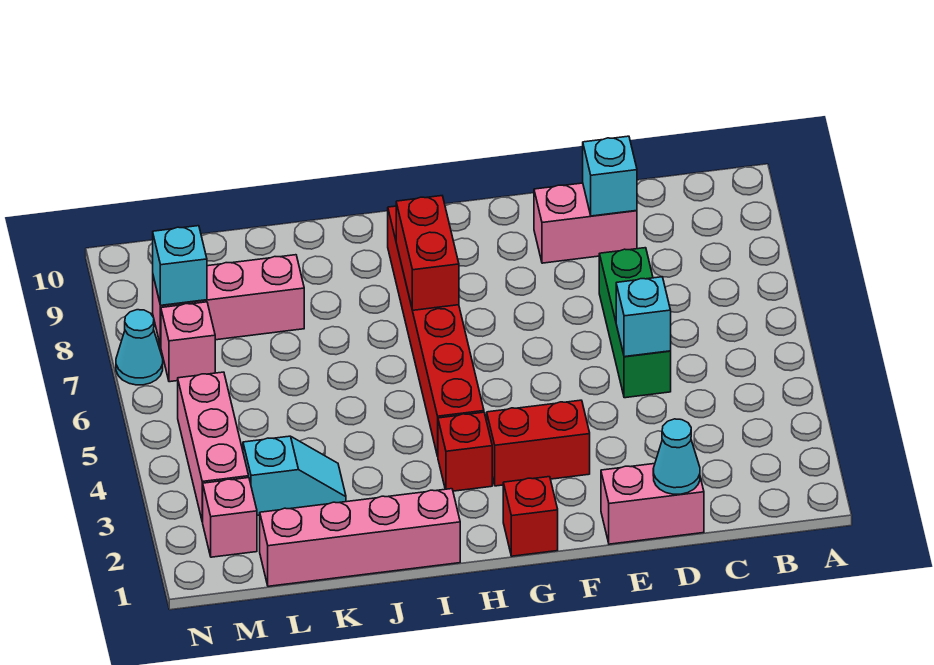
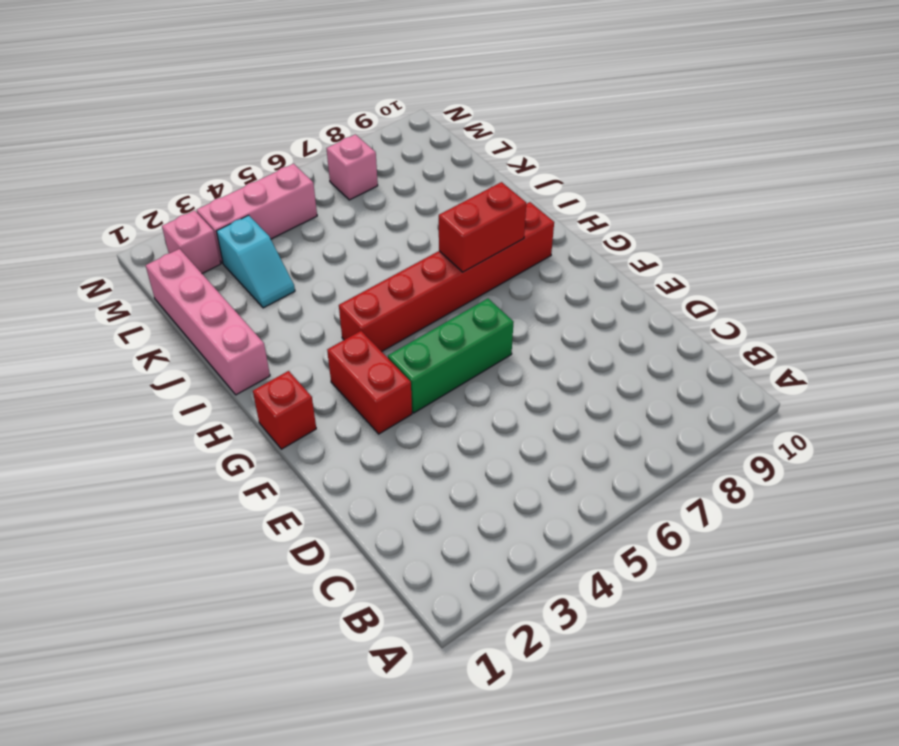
green brick F4:F6 level 1 -> green brick D5:D7 level 1
none -> pink brick D1:E1 level 1
none -> pink brick D9:E9 level 1
none -> red brick H3 level 1

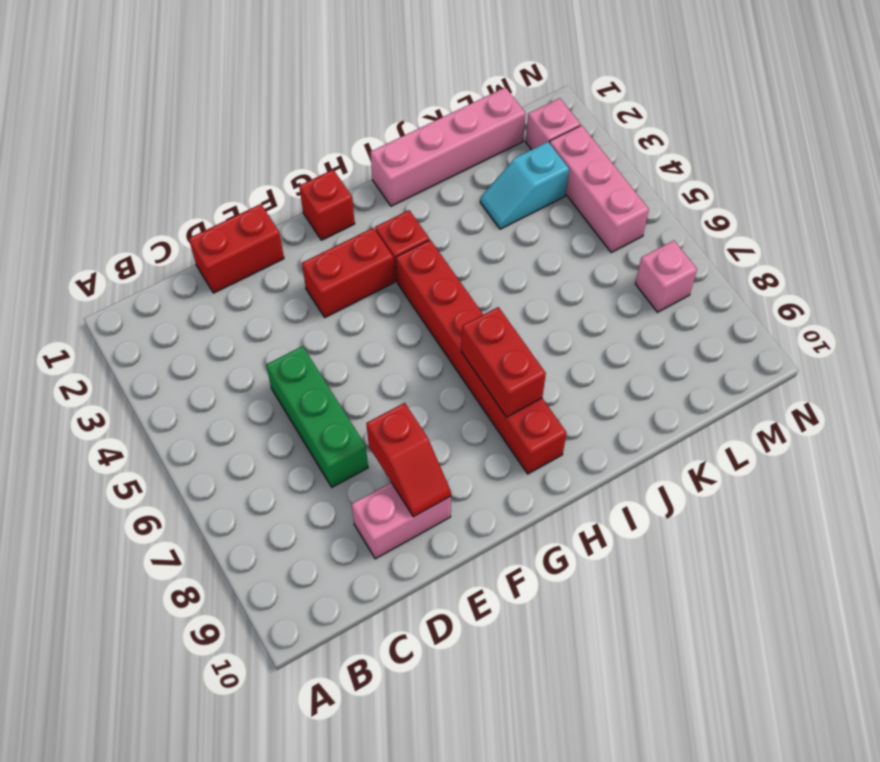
red brick D1:E1 level 1 -> pink brick D1:E1 level 1
red slope E8:E9 level 2 top 8 -> none
none -> pink brick K8:M8 level 1
none -> cyan cone N7 level 1
none -> cyan cone D1 level 2

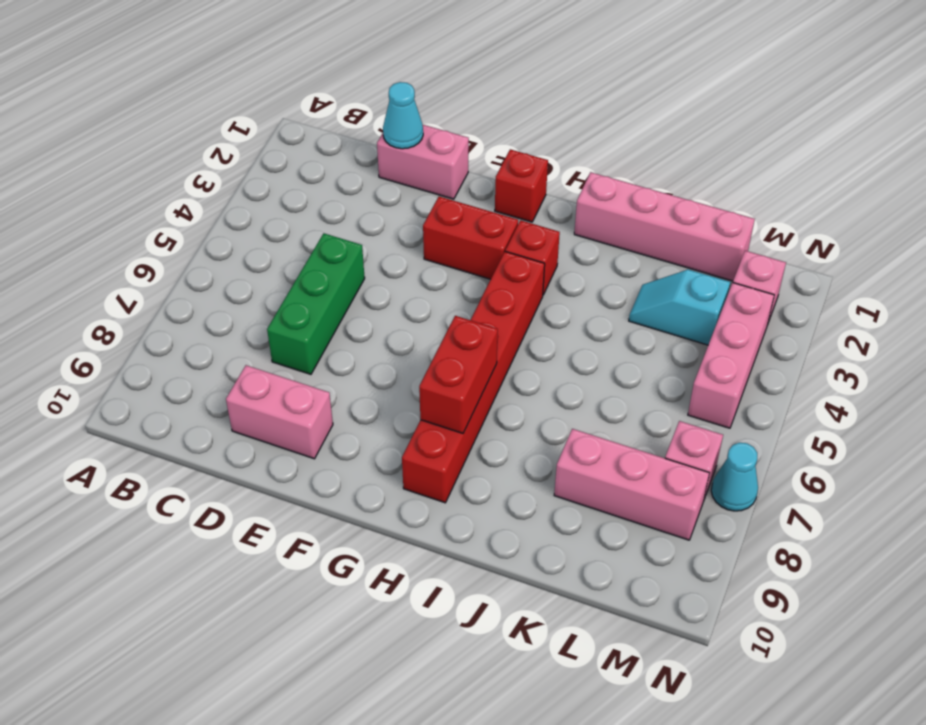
none -> cyan brick D5 level 2
none -> cyan brick D9 level 2
none -> cyan brick M8 level 2

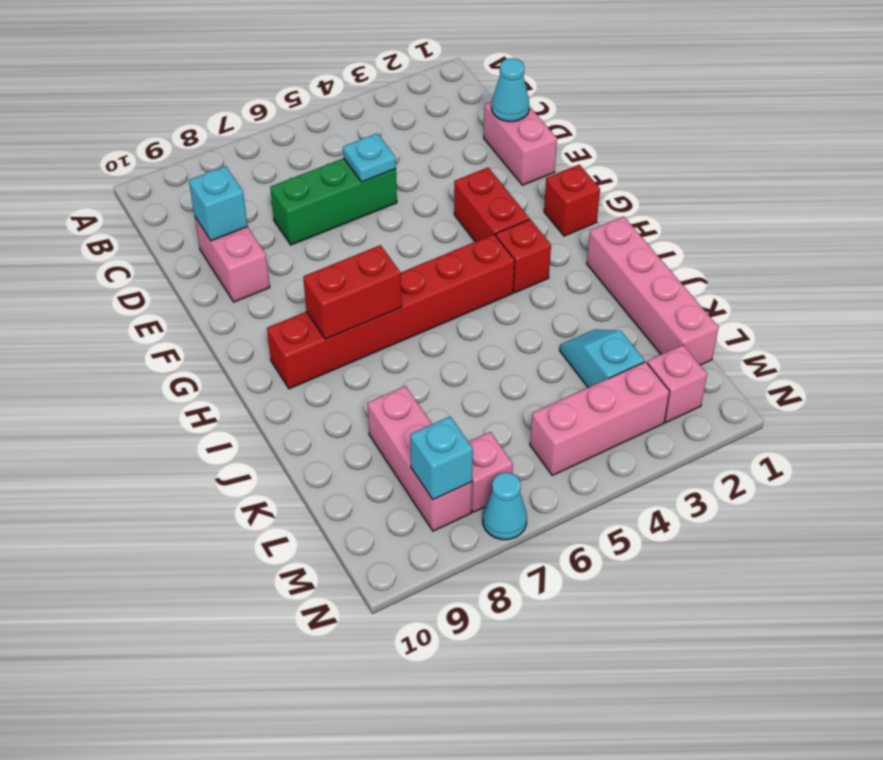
cyan plate D5 level 2 -> cyan brick D5 level 2

